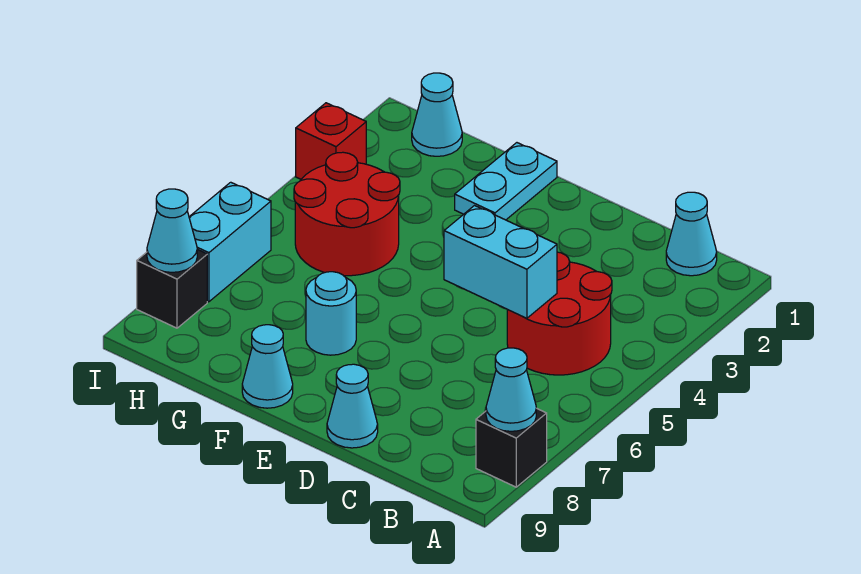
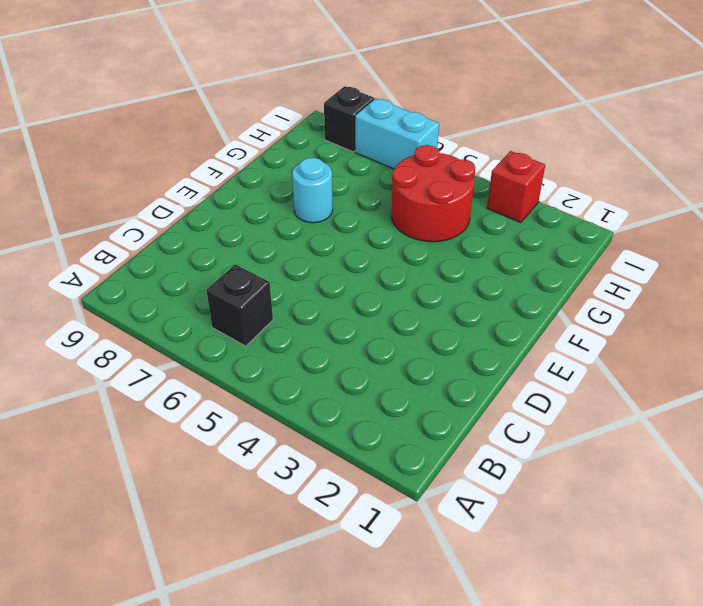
black brick B6 level 1 -> black brick A8 level 1
none -> cyan cone B1 level 1
none -> red round brick B4:C5 level 1
none -> cyan cone D9 level 1

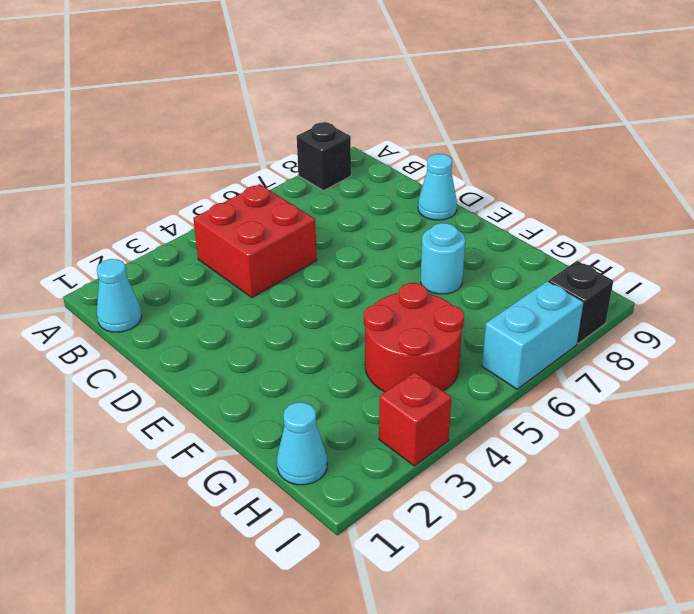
red brick B4:C5 level 1 -> red round brick B4:C5 level 1
none -> cyan plate F1:F2 level 1
none -> cyan cone F9 level 1
none -> cyan cone A8 level 2

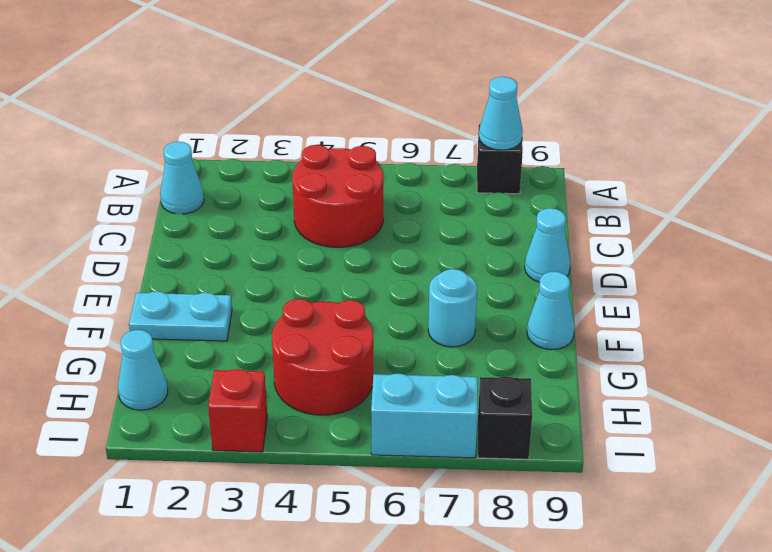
none -> cyan brick C5:D5 level 2
none -> cyan cone I8 level 2

